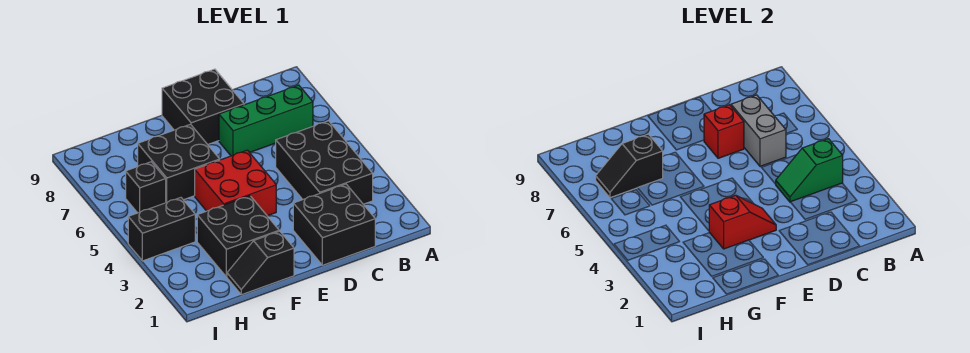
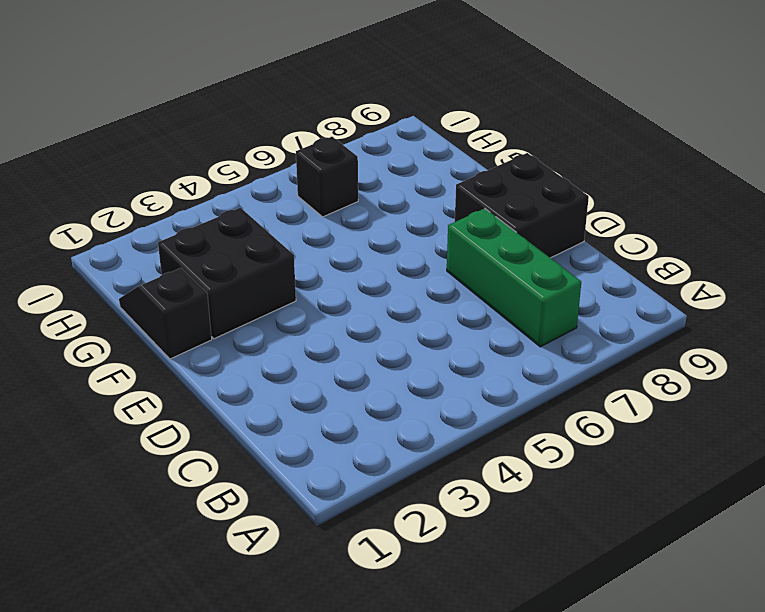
none -> black brick B3:C5 level 1
none -> black brick C1:D2 level 1
none -> red brick E4:F5 level 1

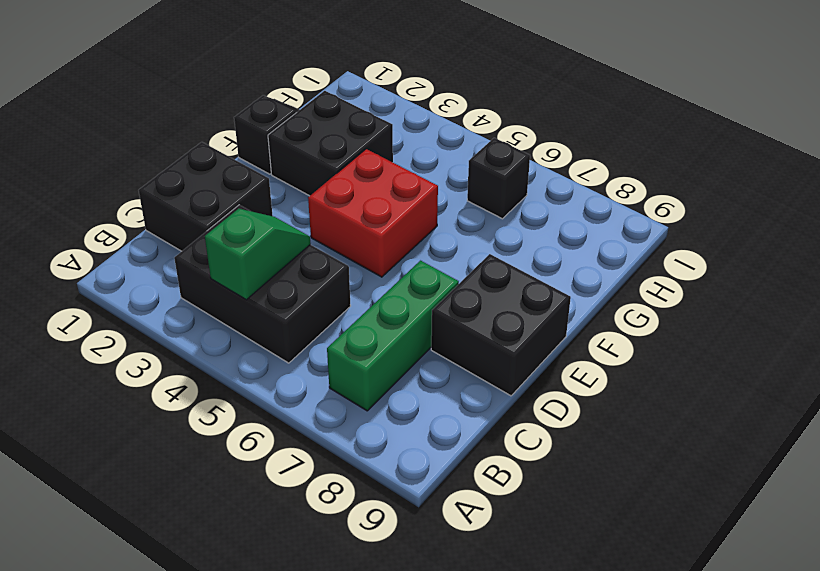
none -> black brick F6:G7 level 1
none -> black brick H4:I4 level 1
none -> grey brick C6:C7 level 2

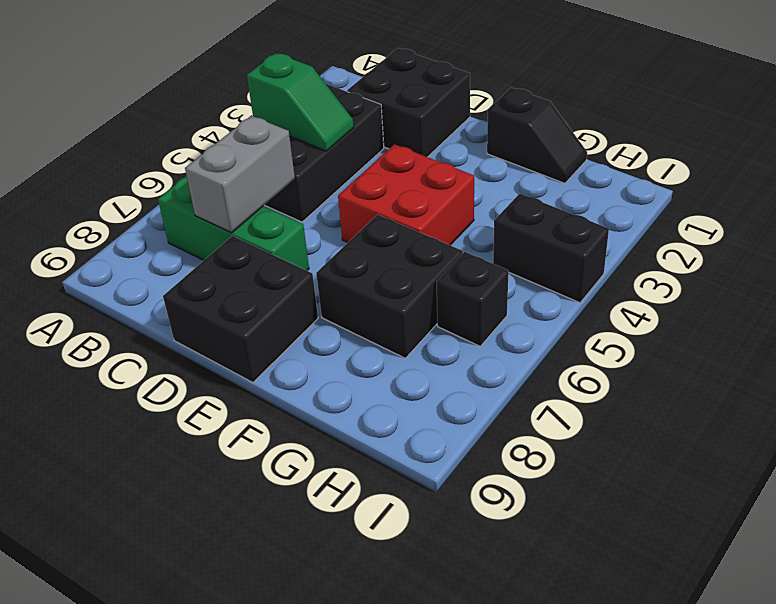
none -> black brick F2:G3 level 1
none -> red brick D7 level 2
none -> red slope E3:F3 level 2 top F

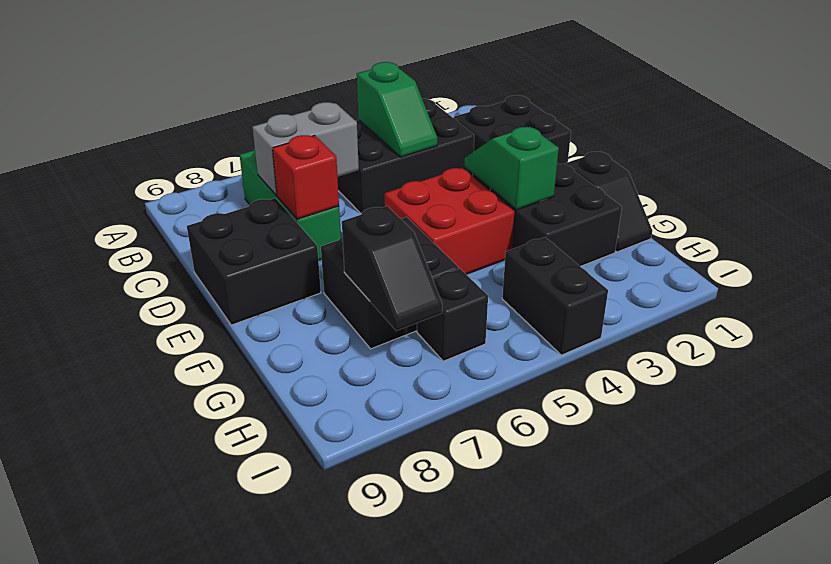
green slope E3:F3 level 2 top F -> red slope E3:F3 level 2 top F

